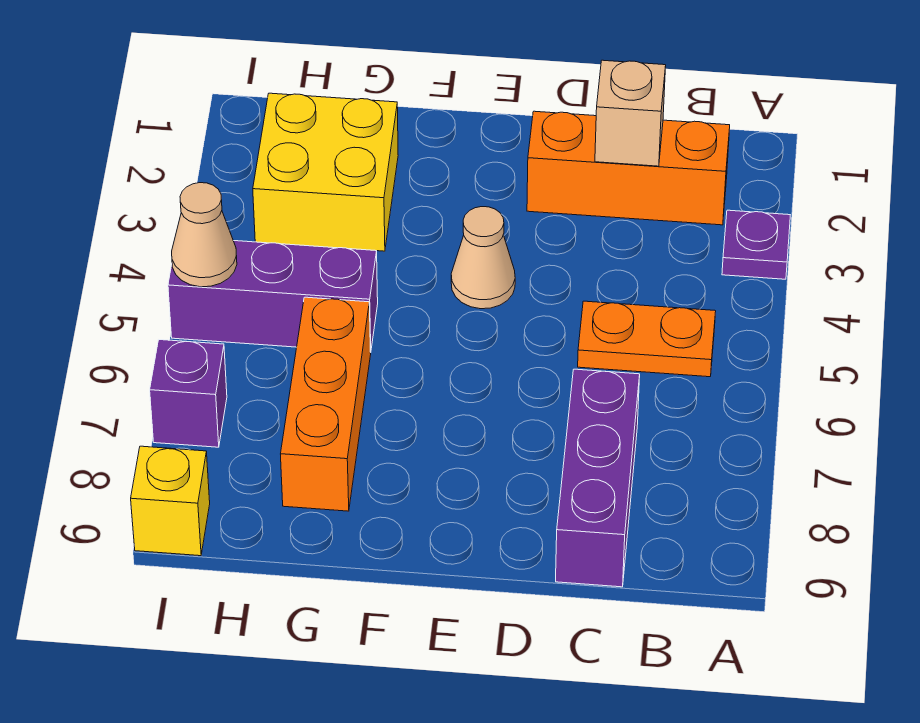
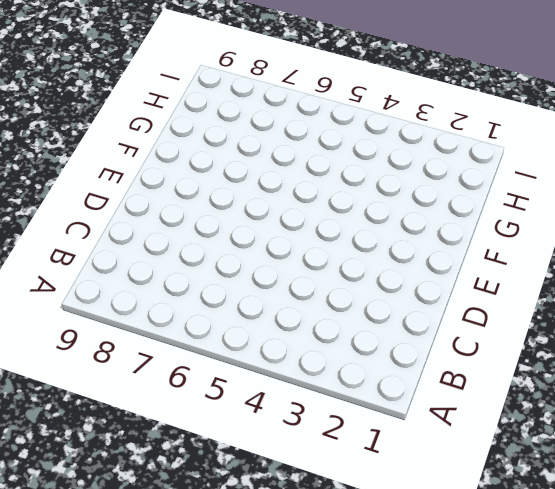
none -> purple plate A3 level 1
none -> orange brick B2:D2 level 1
none -> orange plate B5:C5 level 1

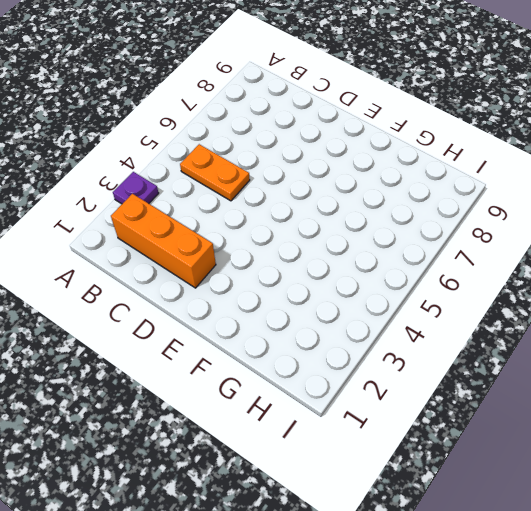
none -> purple brick C7:C9 level 1
none -> tan cone E4 level 1
none -> yellow brick G2:H3 level 1

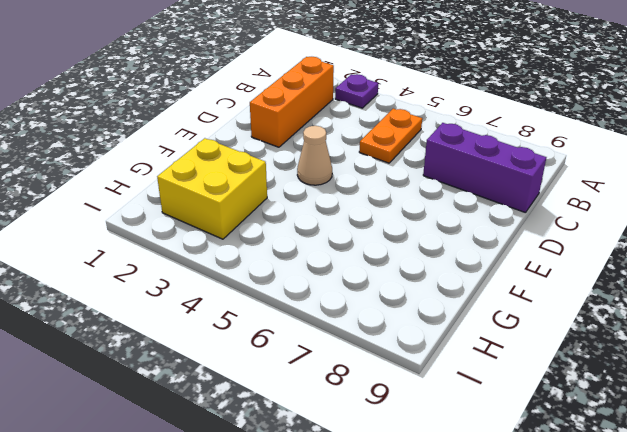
none -> purple brick G5:I5 level 1
none -> orange brick G6:G8 level 1
none -> purple brick I7 level 1

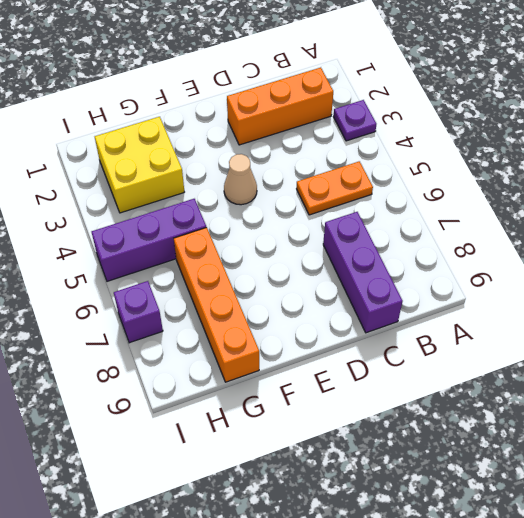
orange brick G6:G9 level 1 -> orange brick G6:G8 level 1
none -> yellow brick I9 level 1
none -> tan brick C2 level 2
none -> tan cone I5 level 2

